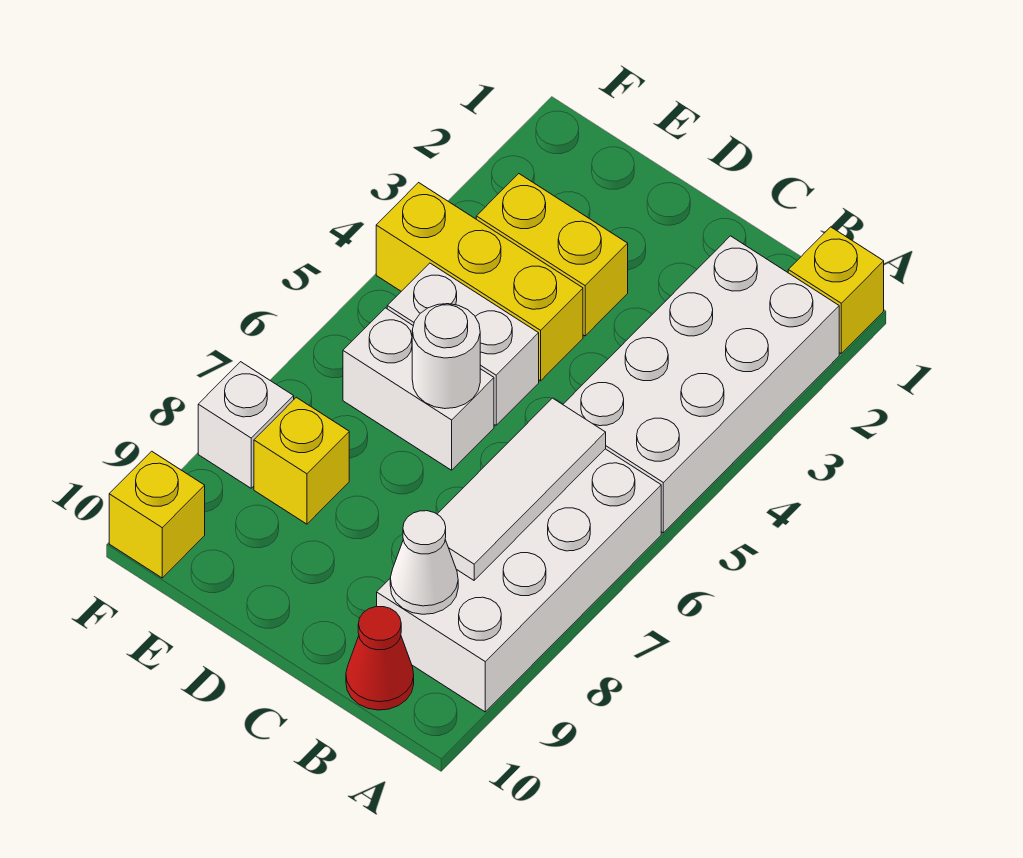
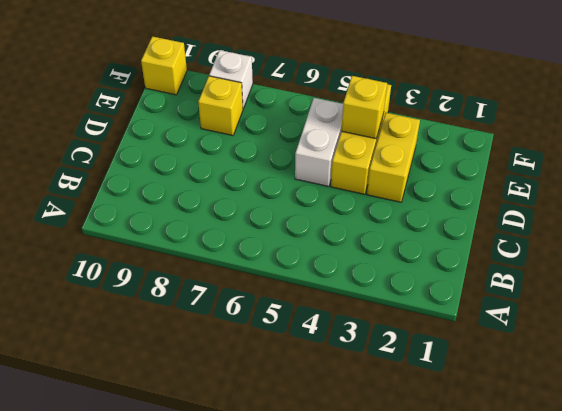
yellow brick E4 level 2 -> yellow brick A1 level 1
none -> white brick A2:B5 level 1
none -> white brick A6:B9 level 1
none -> red cone B10 level 1

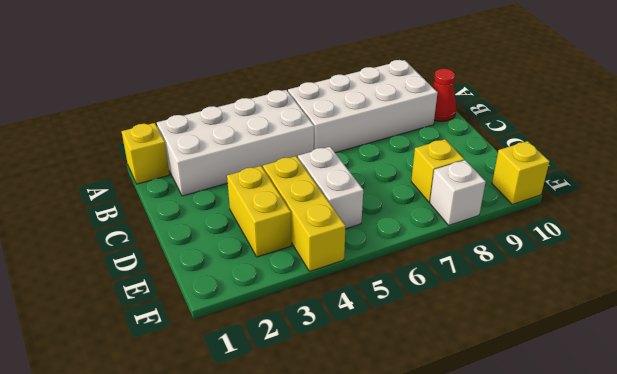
none -> white brick D6:E6 level 1
none -> white tile B6:B8 level 2
none -> white cone B9 level 2

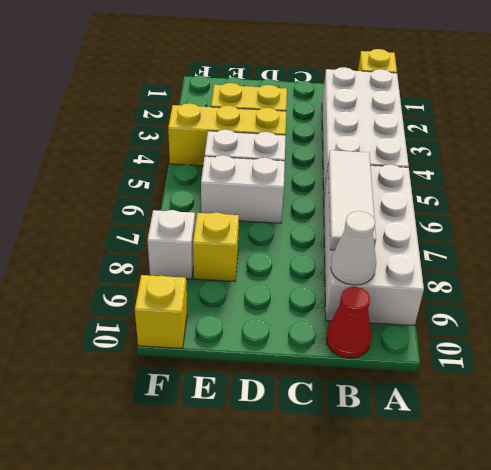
none -> white round brick D6 level 2

